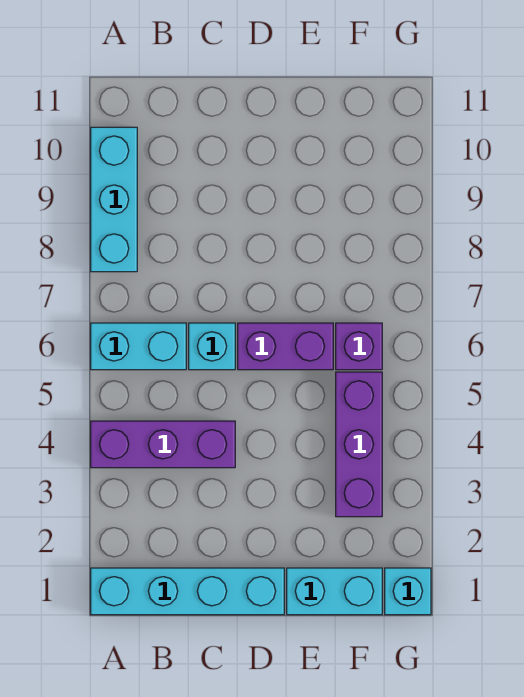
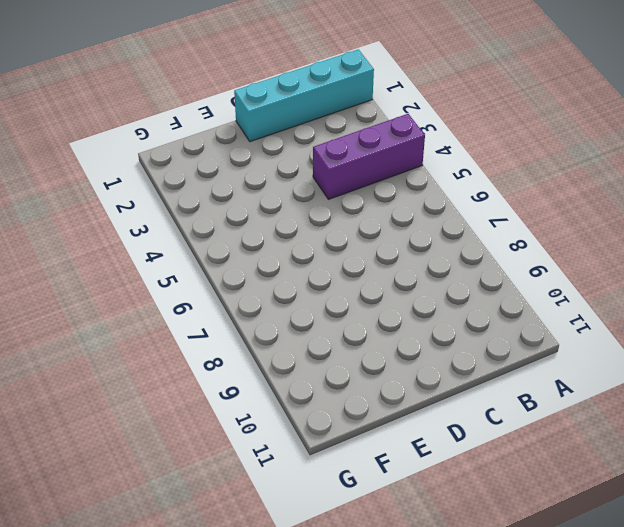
none -> cyan brick A6:B6 level 1
none -> cyan brick A8:A10 level 1

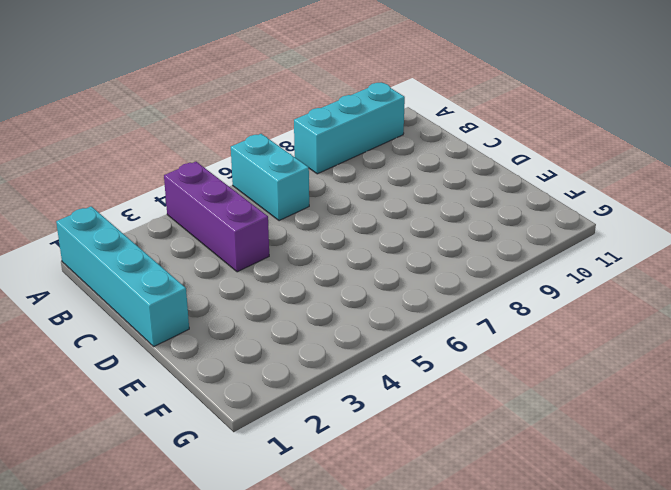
none -> cyan brick C6 level 1
none -> purple brick D6:E6 level 1

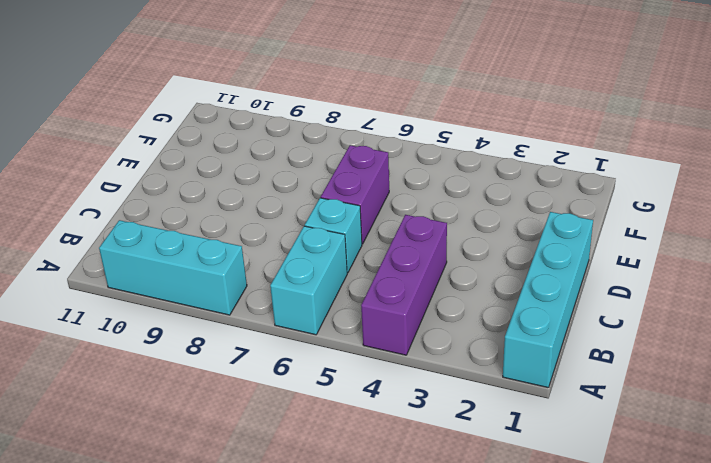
none -> cyan brick E1:F1 level 1
none -> purple brick F3:F5 level 1

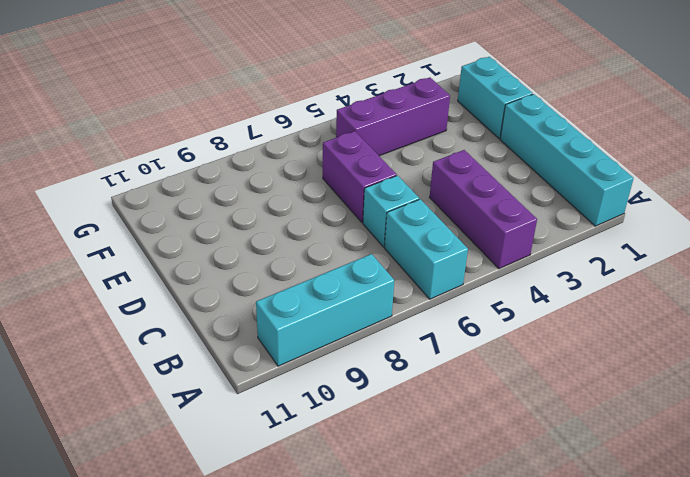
none -> purple brick F6 level 1
none -> cyan brick G1 level 1

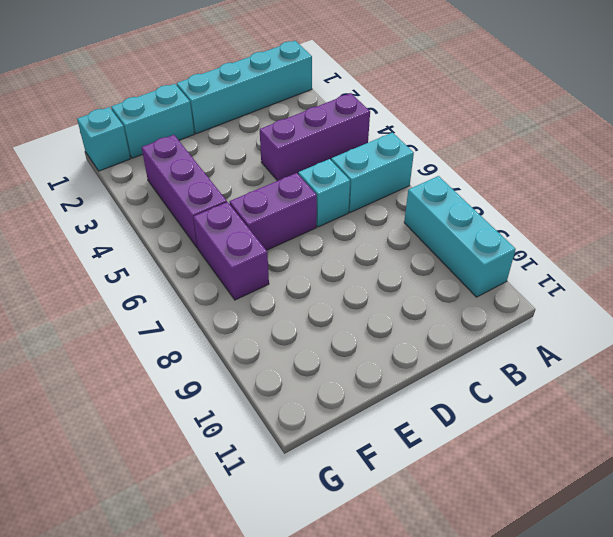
purple brick F6:F7 level 1 -> purple brick F6 level 1

